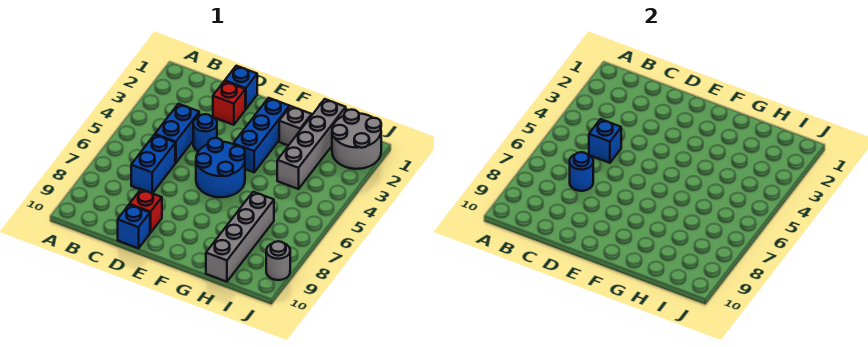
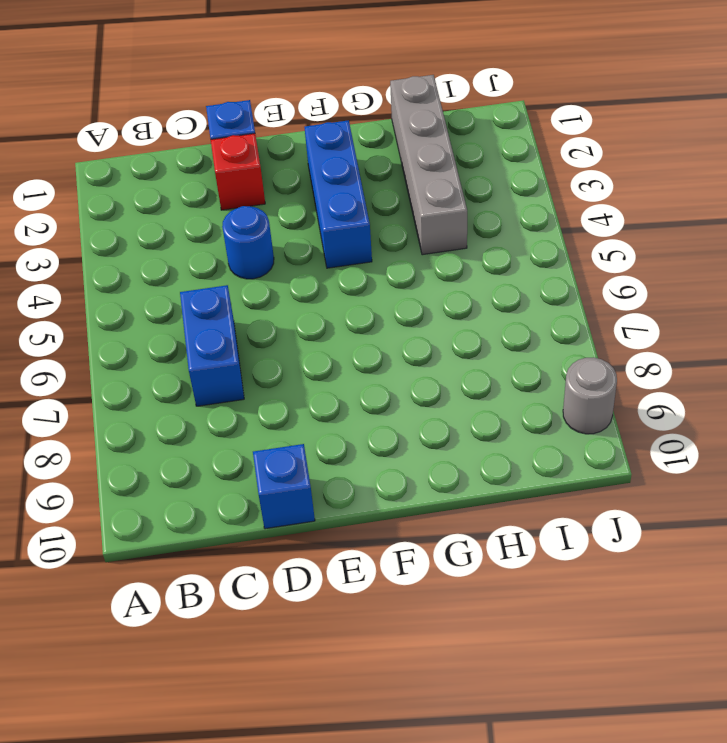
none -> blue brick C4:C5 level 1
none -> red brick D9 level 1
none -> blue round brick E5:F6 level 1

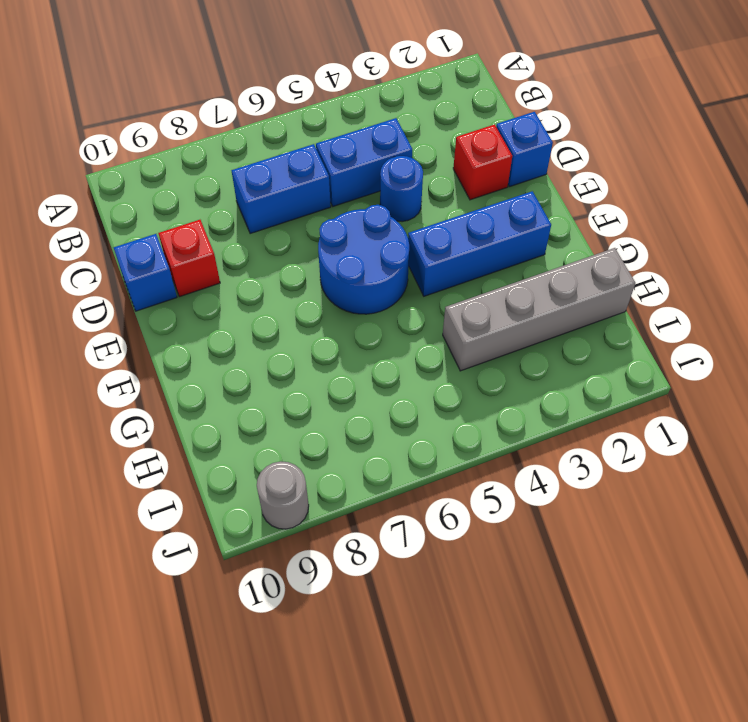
none -> grey brick G2 level 1
none -> grey brick H7:H10 level 1
none -> grey round brick I1:J2 level 1

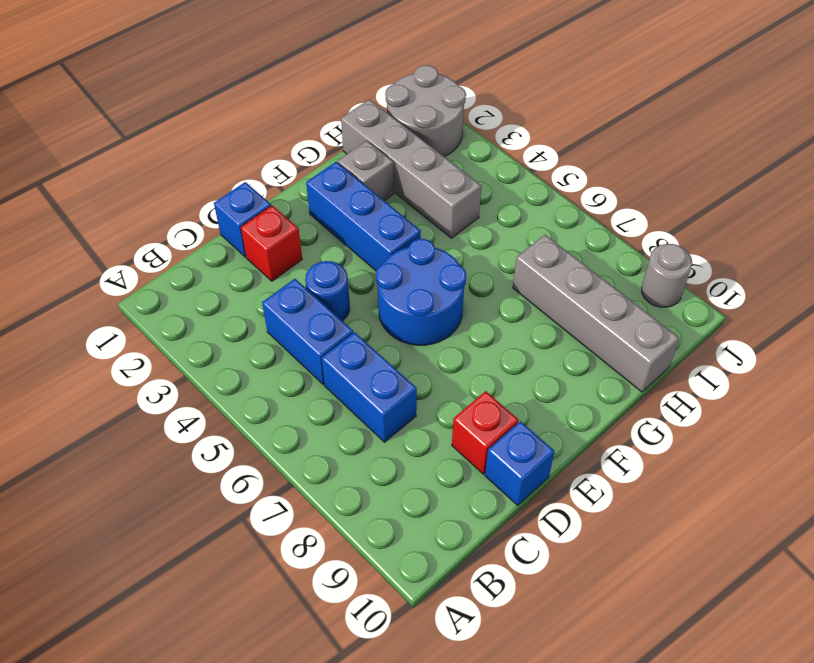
none -> blue brick C5 level 2
none -> blue round brick C7 level 2

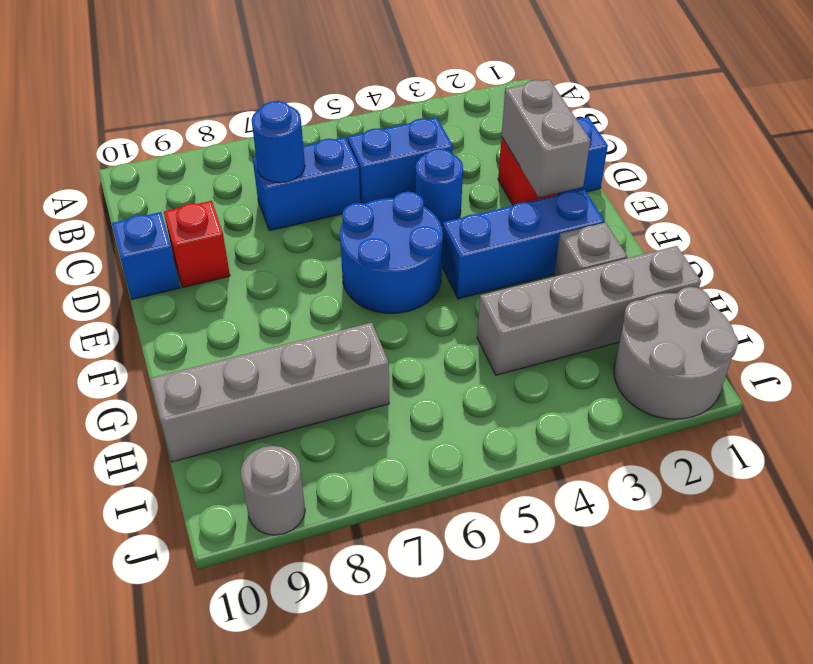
grey brick D2:E2 level 2 -> none
none -> blue brick C5 level 2

